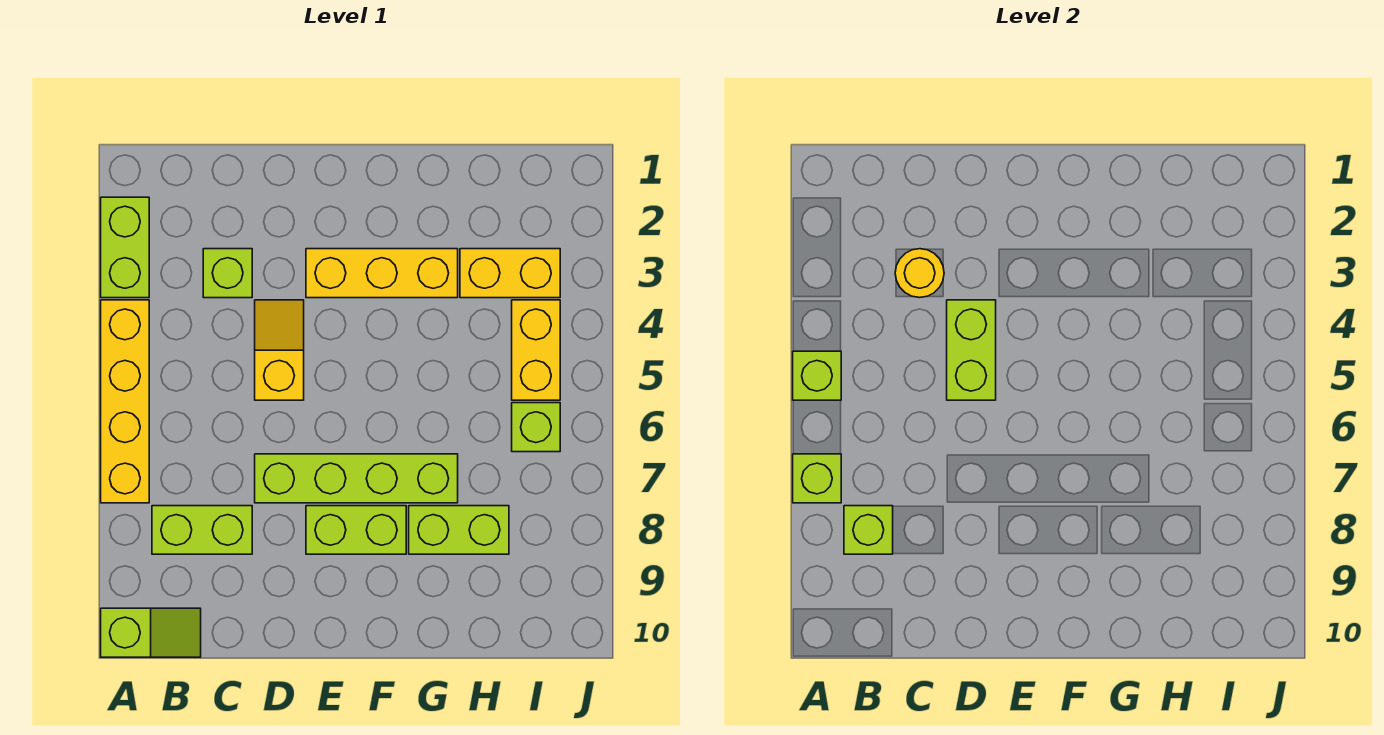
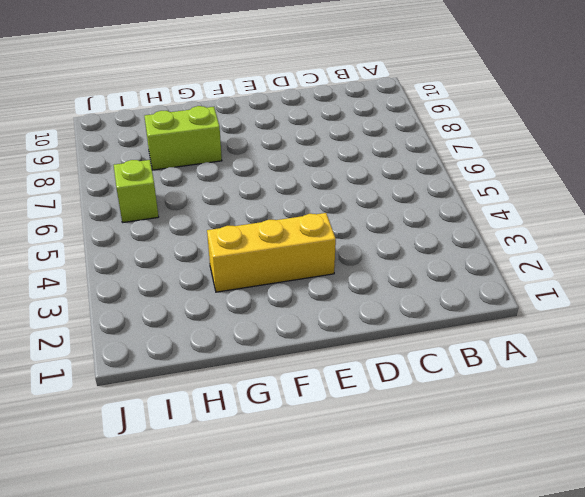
none -> lime brick A2:A3 level 1
none -> yellow brick A4:A7 level 1
none -> lime slope A10:B10 level 1 top A

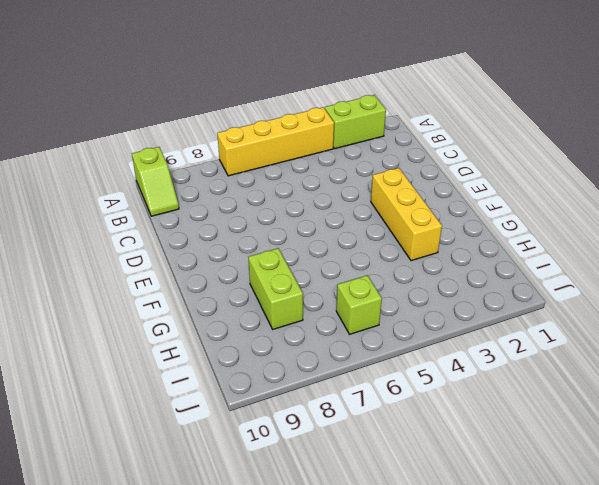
none -> lime brick B8:C8 level 1
none -> lime brick C3 level 1
none -> yellow slope D4:D5 level 1 top 5

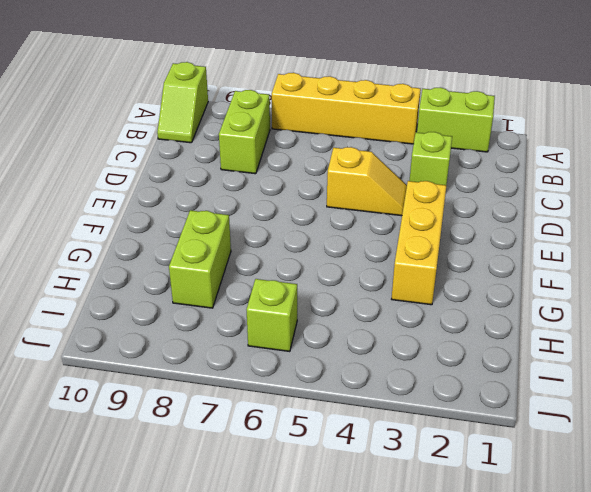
none -> lime brick D7:G7 level 1
none -> lime brick E8:F8 level 1
none -> yellow brick H3:I3 level 1

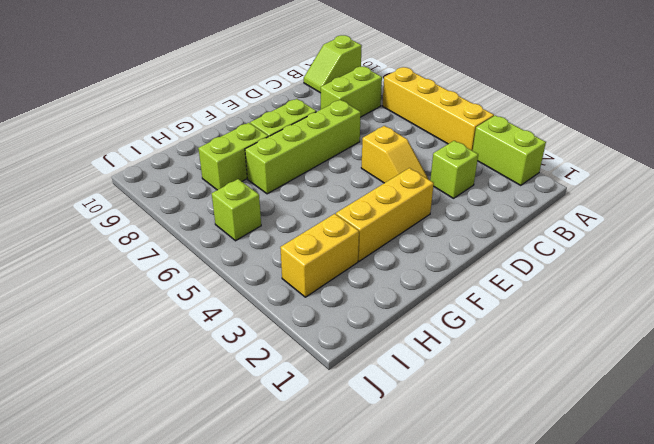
none -> yellow brick I4:I5 level 1
none -> lime brick A5 level 2
none -> lime brick A7 level 2

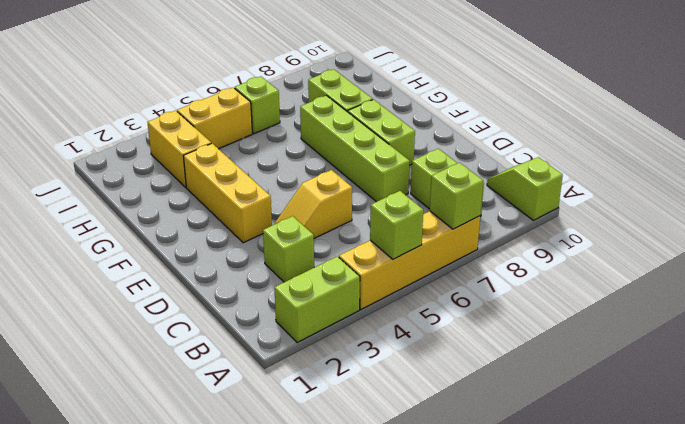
none -> lime brick B8 level 2
none -> yellow round brick C3 level 2
none -> lime brick D4:D5 level 2

